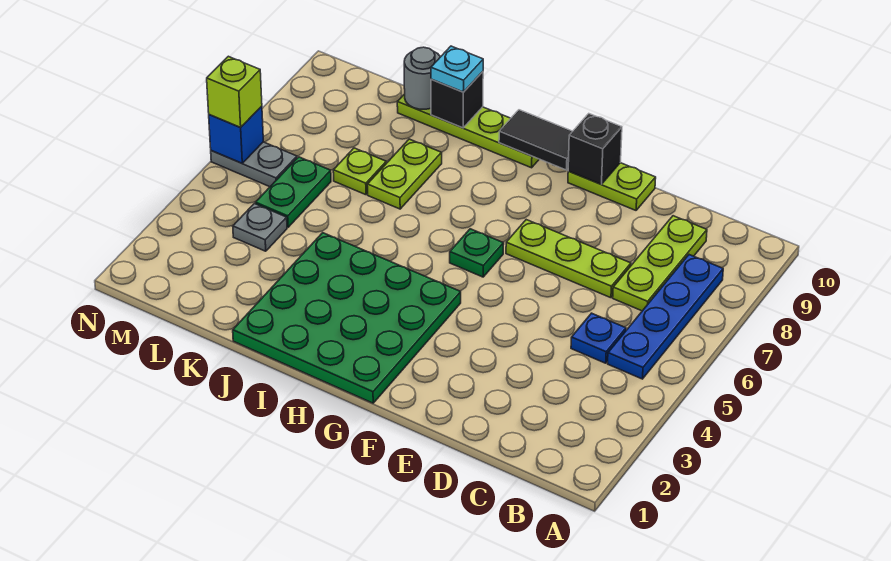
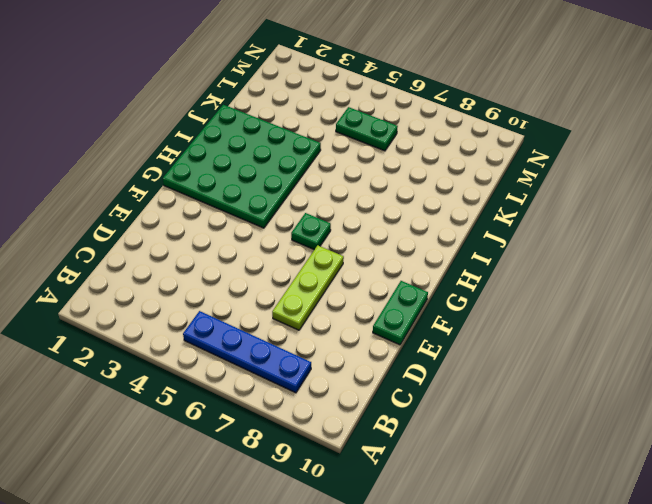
green plate E10:F10 level 1 -> lime plate E10:F10 level 1
none -> blue plate C5 level 1
none -> lime plate C7:C9 level 1
none -> lime plate H10:K10 level 1

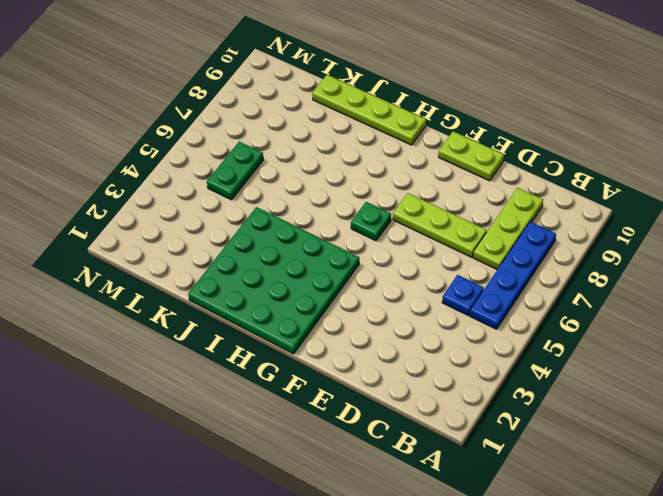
none -> lime plate J7:J8 level 1
none -> lime plate K7 level 1
none -> grey plate L4 level 1

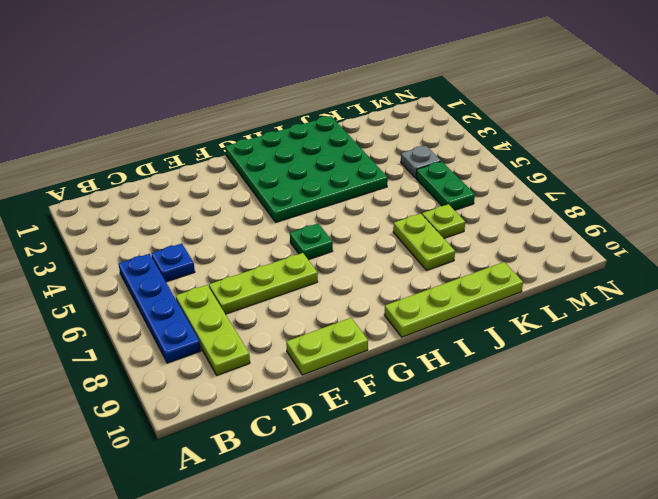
none -> grey plate M6:N6 level 1
none -> black brick F10 level 2
none -> black tile G10:H10 level 2

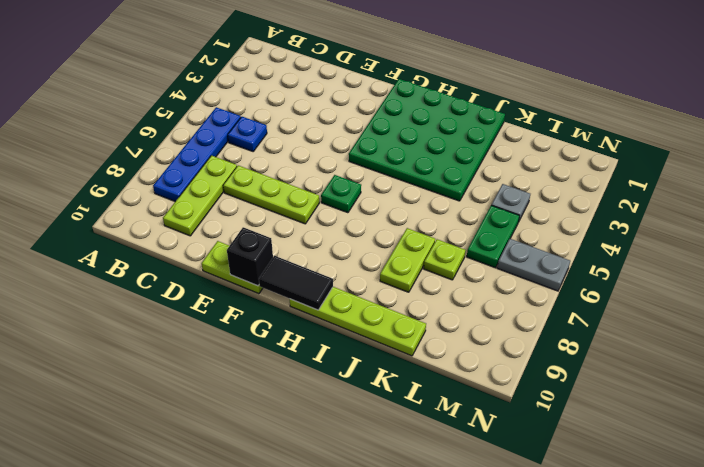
none -> black brick J10 level 2
none -> grey round brick K10 level 2
none -> blue brick N6 level 2

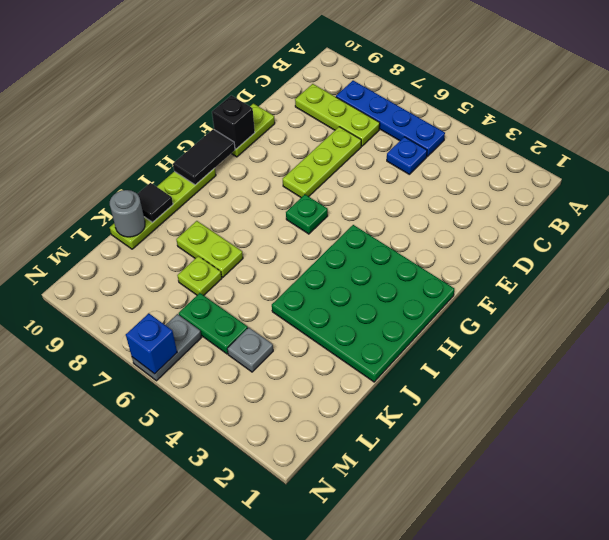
black tile J10 level 2 -> black brick J10 level 2
none -> cyan plate J10 level 3
none -> lime brick N6 level 3

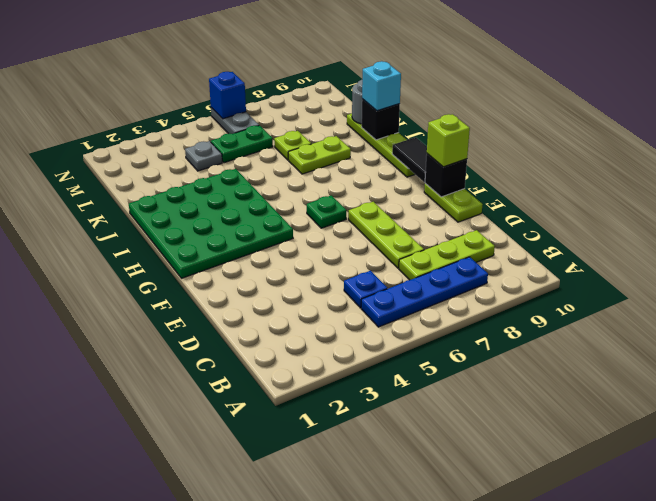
lime brick F10 level 3 -> lime brick N6 level 3
cyan brick J10 level 3 -> cyan plate J10 level 3

